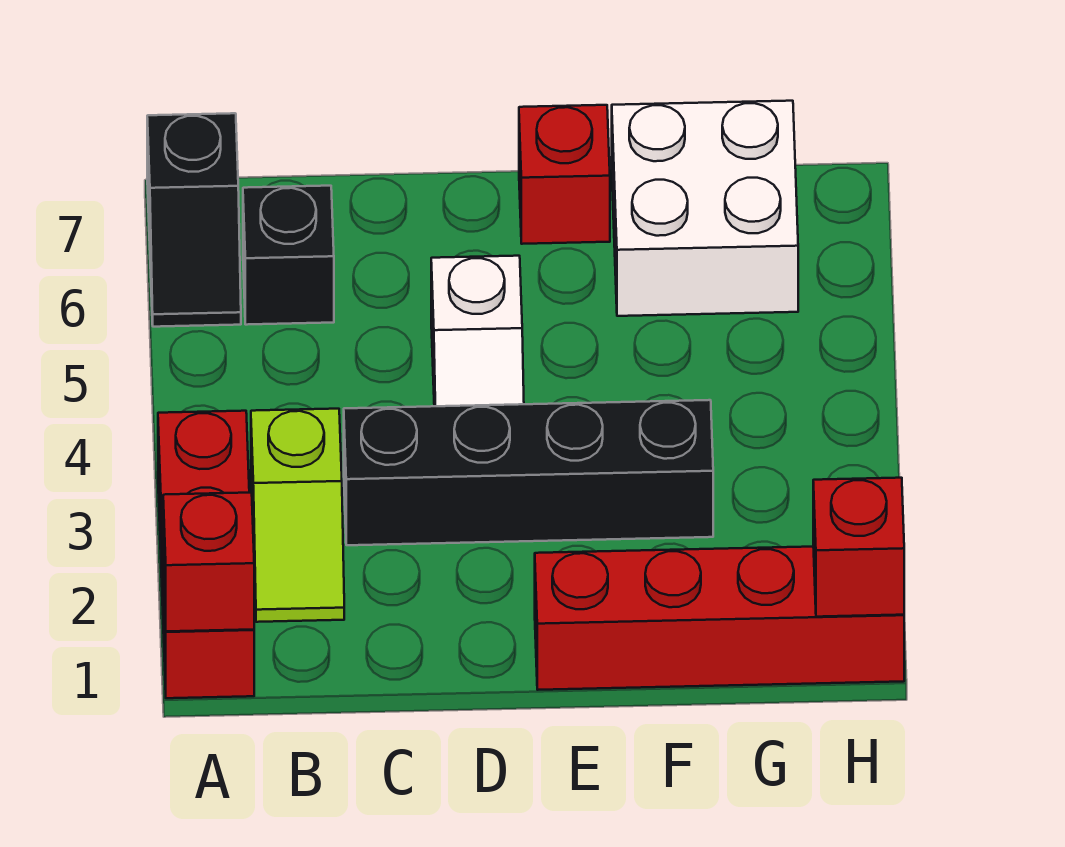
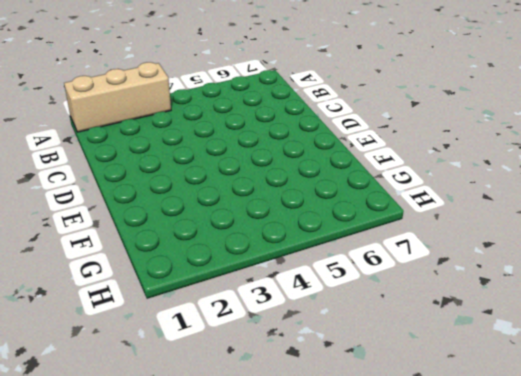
tan brick A1:A3 level 1 -> red brick A1:A3 level 1
none -> black slope A6:A7 level 1 top 7
none -> lime slope B2:B3 level 1 top 3

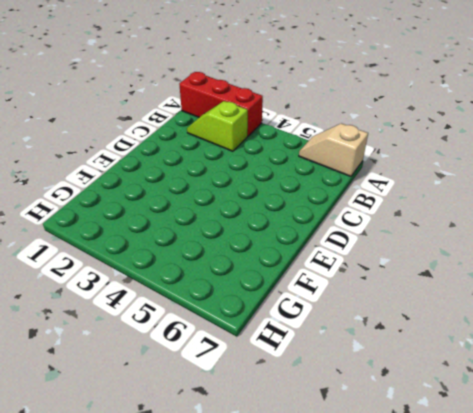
tan slope A6:A7 level 1 top 7 -> black slope A6:A7 level 1 top 7
none -> black brick B6 level 1
none -> black brick C3:F3 level 1

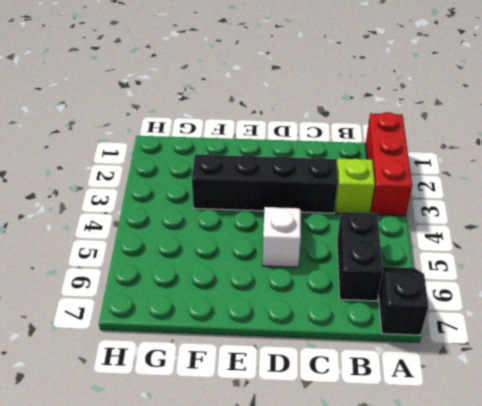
black brick B5:B6 level 1 -> black brick B6 level 1
none -> red brick E1:H1 level 1
none -> red brick E7 level 1

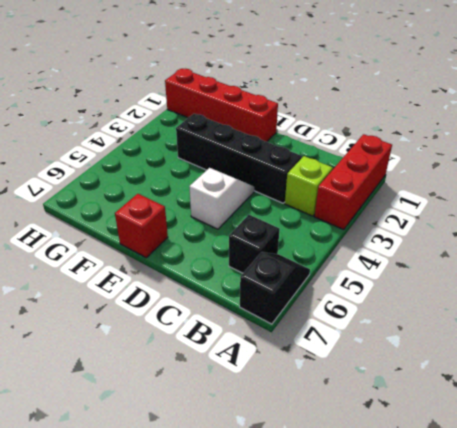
none -> white brick F6:G7 level 1
none -> red brick A1 level 2

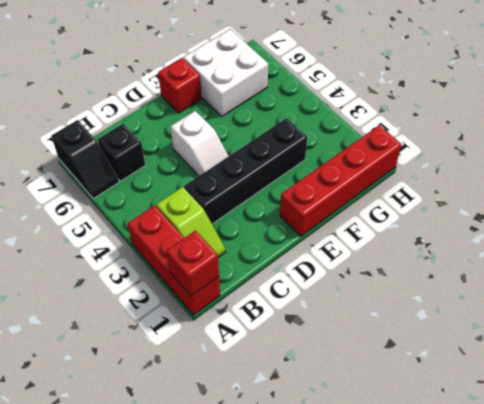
none -> red brick H1 level 2

